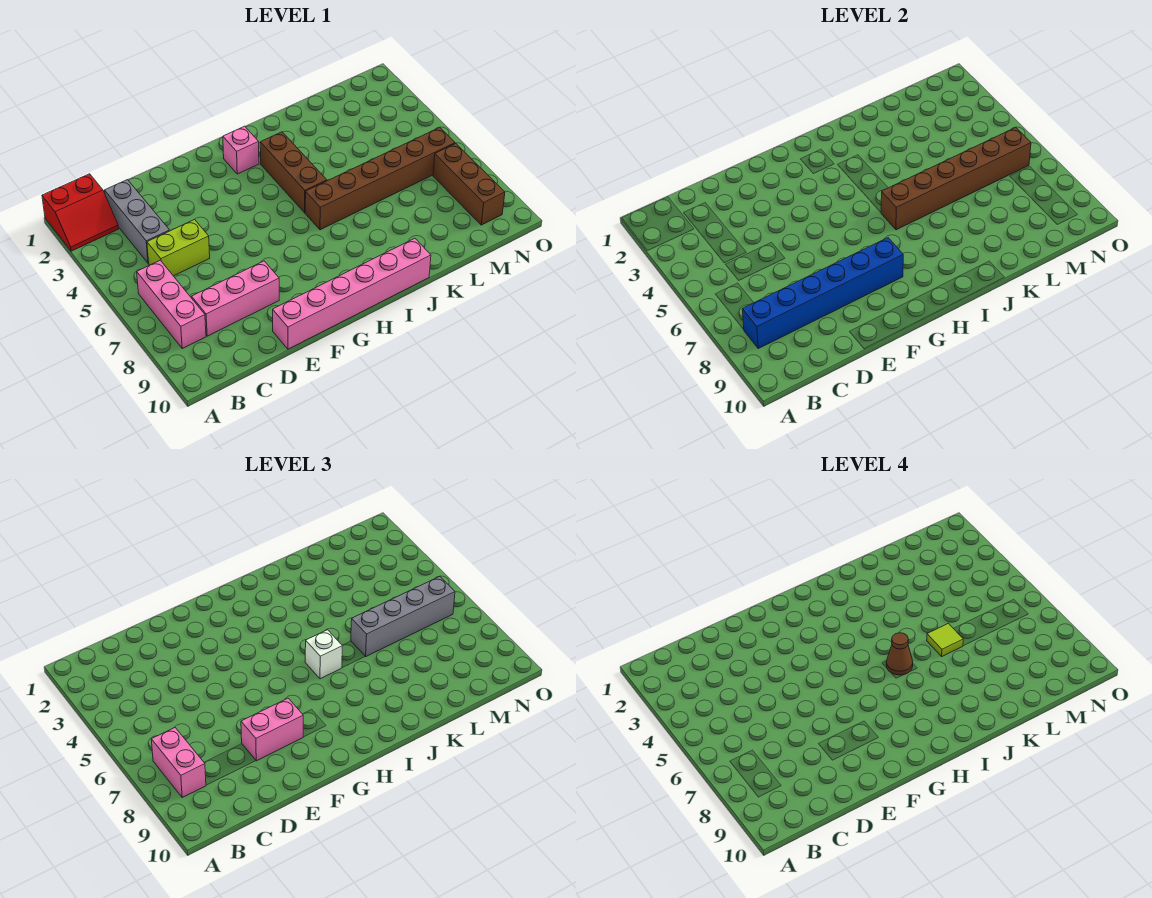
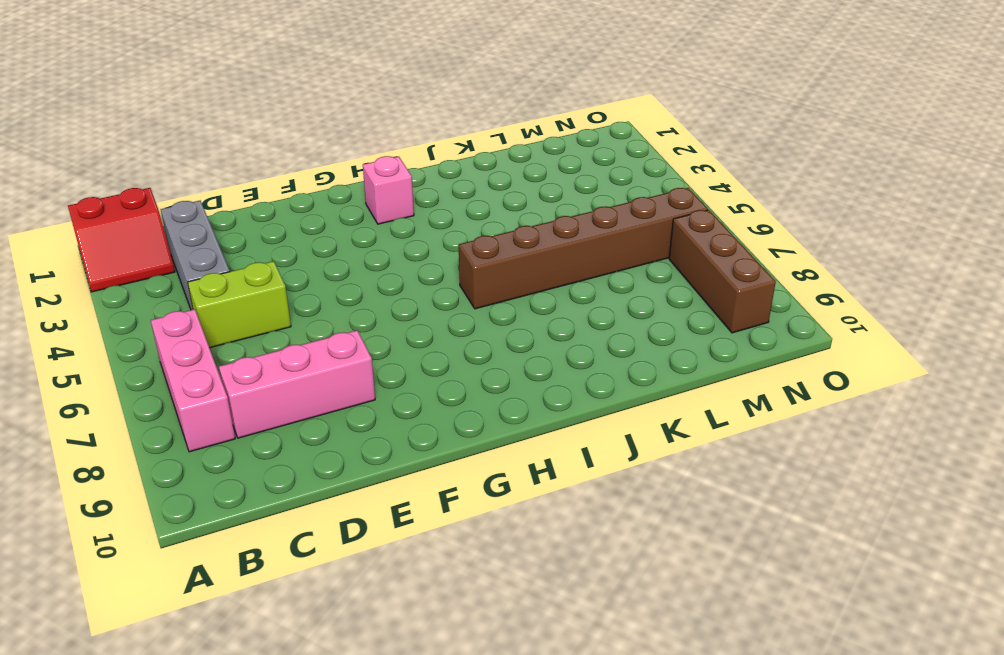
none -> pink brick E10:J10 level 1
none -> brown brick I3:I5 level 1
none -> blue brick B8:G8 level 2

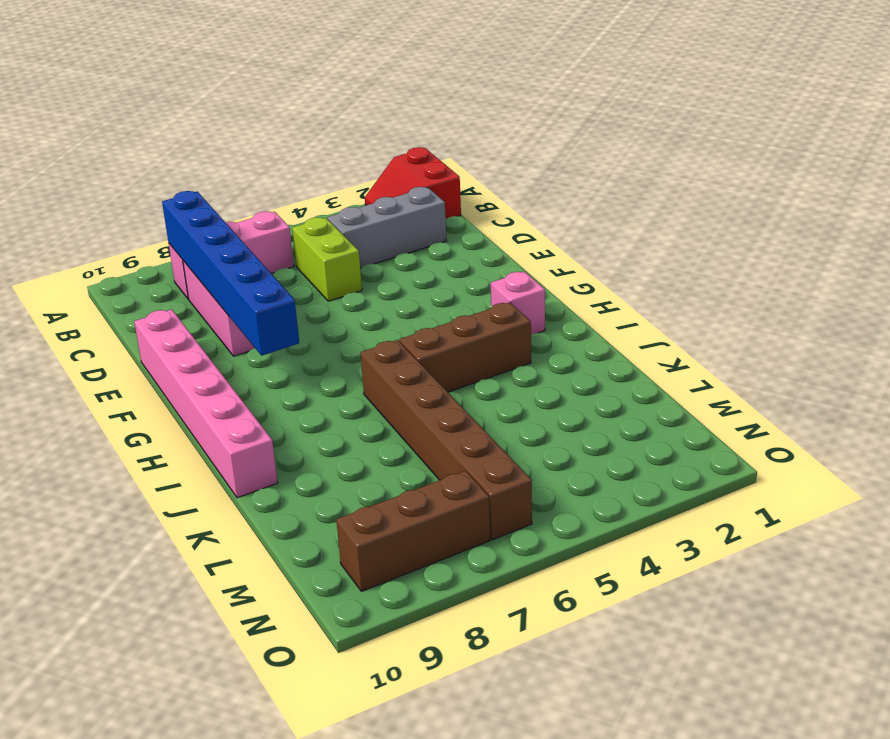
none -> brown brick I6:N6 level 2
none -> pink brick B7:B8 level 3
none -> pink brick E8:F8 level 3

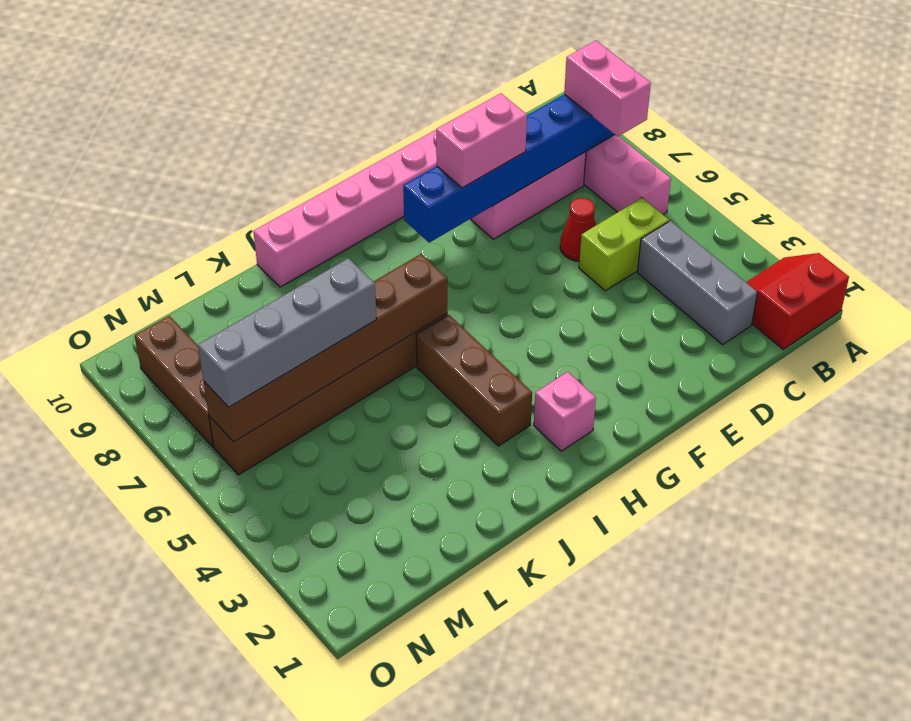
red cone D6 level 1 -> none
none -> white brick I6 level 3
none -> brown cone I6 level 4
none -> lime tile K6 level 4

